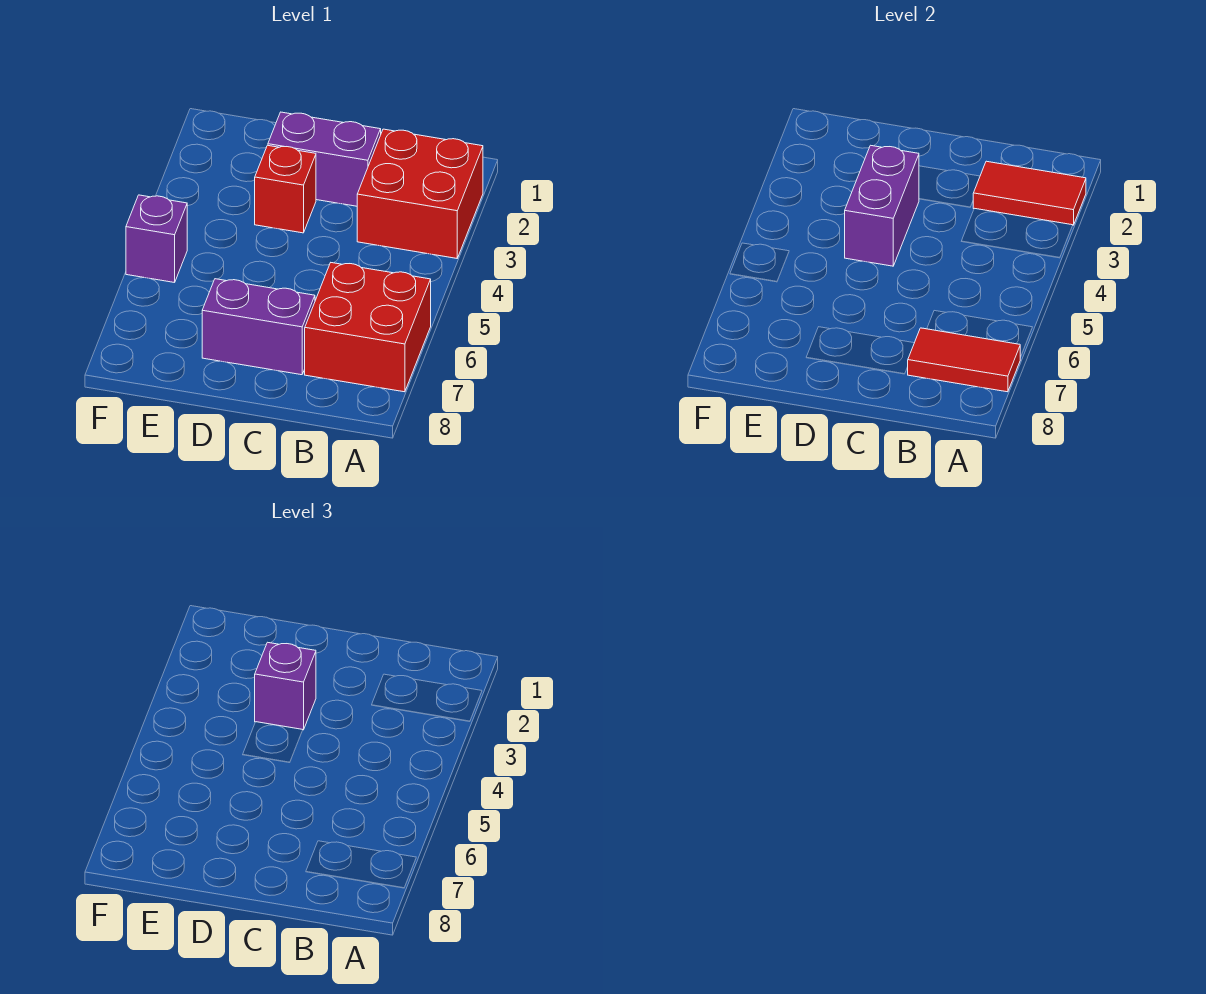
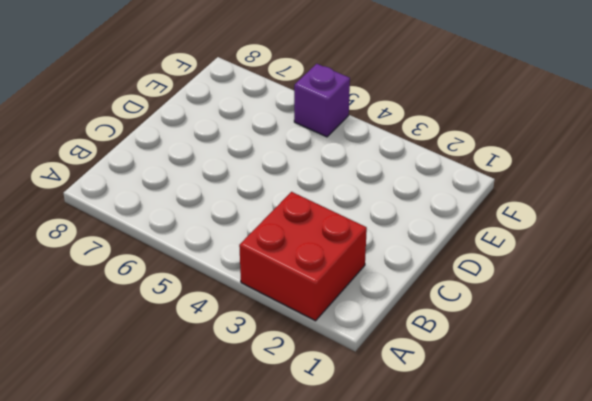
none -> red brick A6:B7 level 1
none -> purple brick C2:D2 level 1

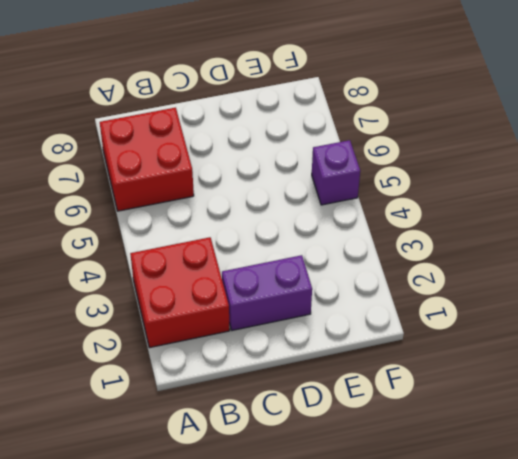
none -> purple brick C7:D7 level 1
none -> red brick D3 level 1

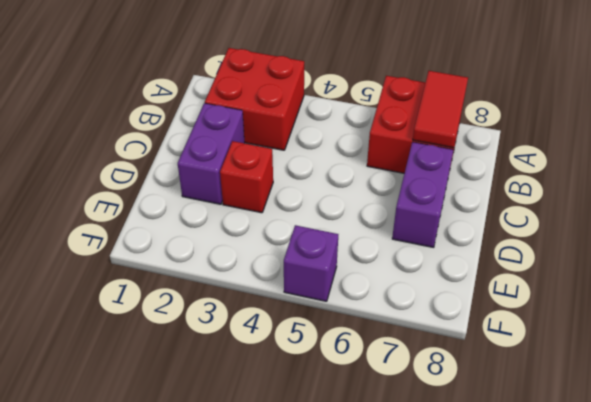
none -> red tile A2:B2 level 2
none -> purple brick D3:D4 level 2

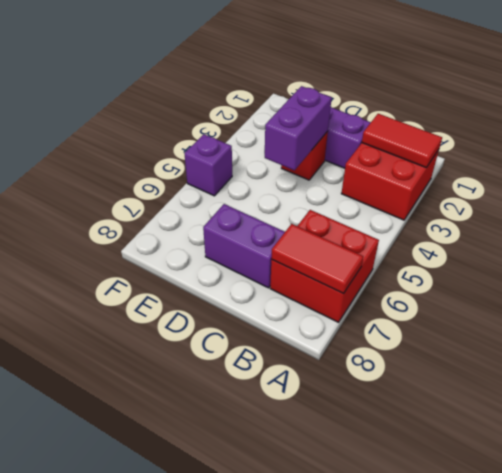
none -> purple brick D3 level 3

